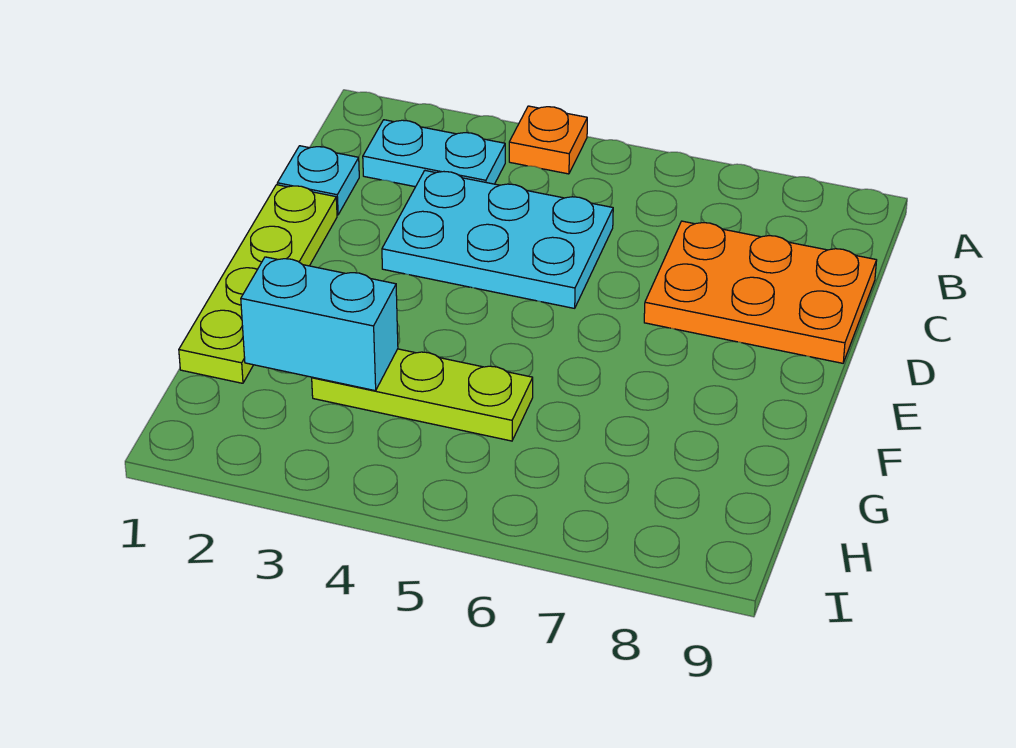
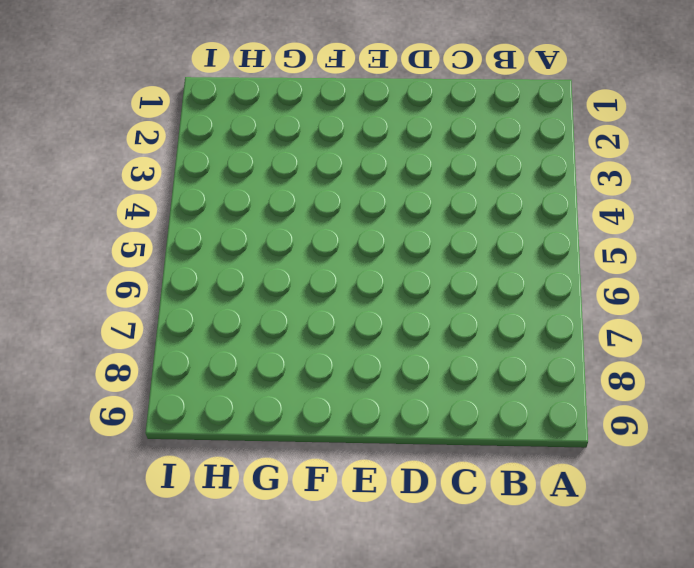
none -> orange plate A4 level 1
none -> cyan plate B2:B3 level 1

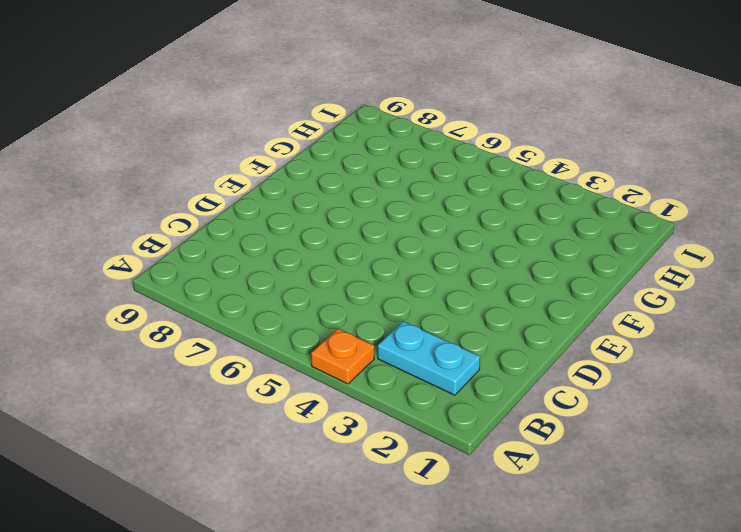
none -> cyan plate C1 level 1
none -> cyan plate C3:D5 level 1

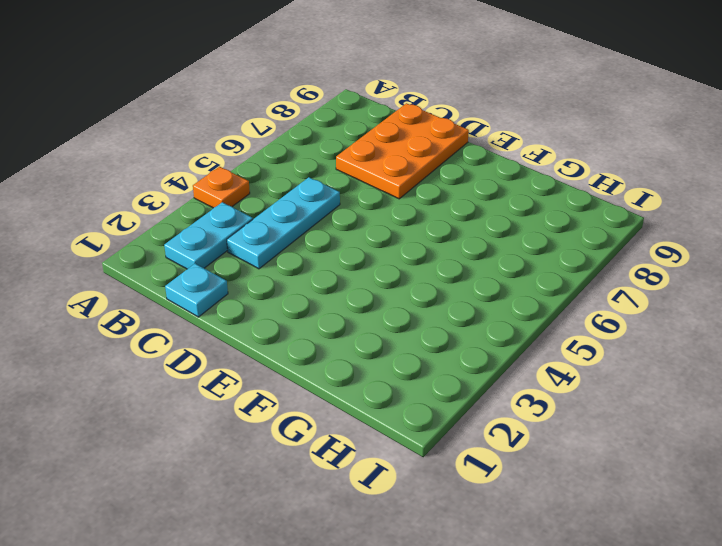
cyan plate C3:C5 level 1 -> cyan plate C3:D5 level 1
none -> lime plate D1:G1 level 1
none -> lime plate G3:G5 level 1

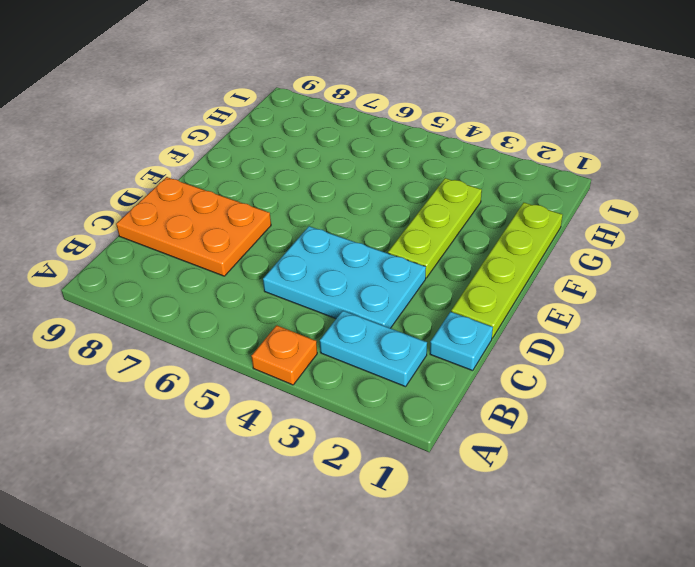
lime plate E3:G3 level 1 -> lime plate G3:G5 level 1
none -> cyan brick G2:G3 level 2

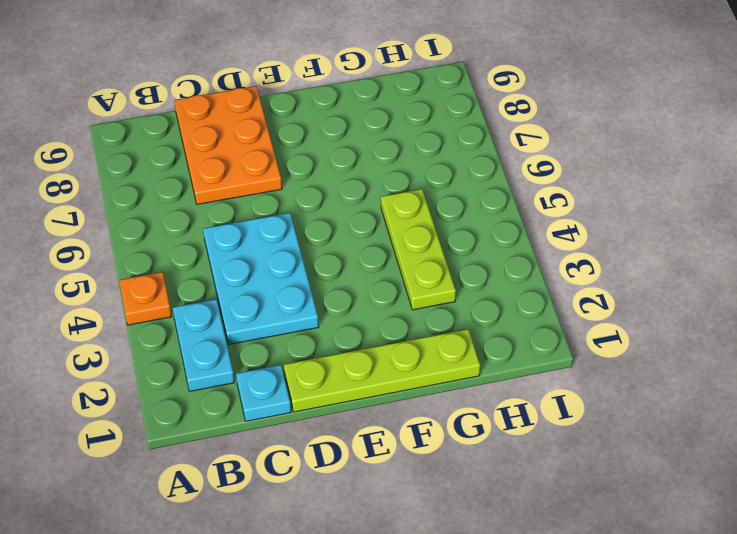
none -> cyan brick G2:G3 level 2

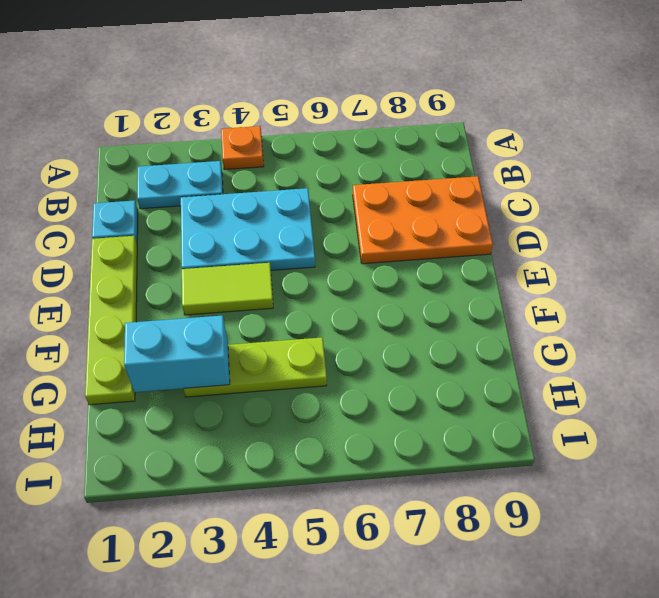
lime tile E3:E4 level 1 -> none

